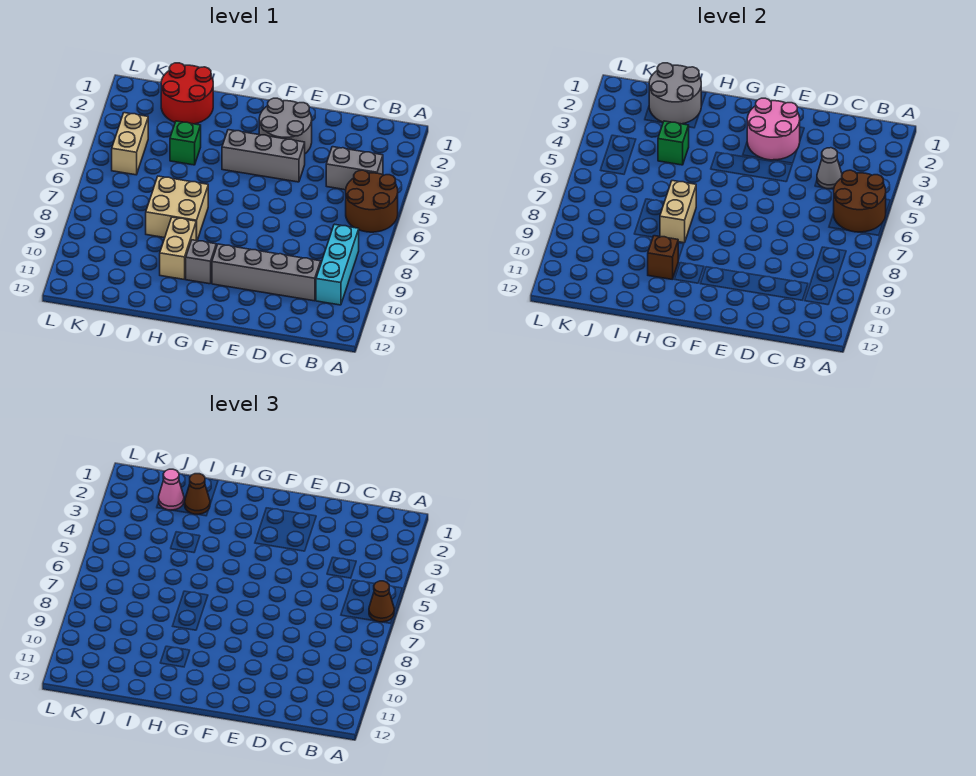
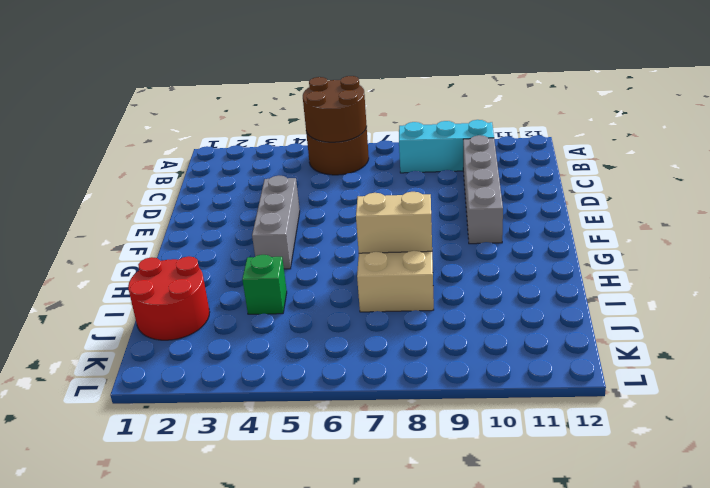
none -> grey brick B4:C4 level 1
none -> grey round brick E2:F3 level 1
none -> grey brick G10 level 1

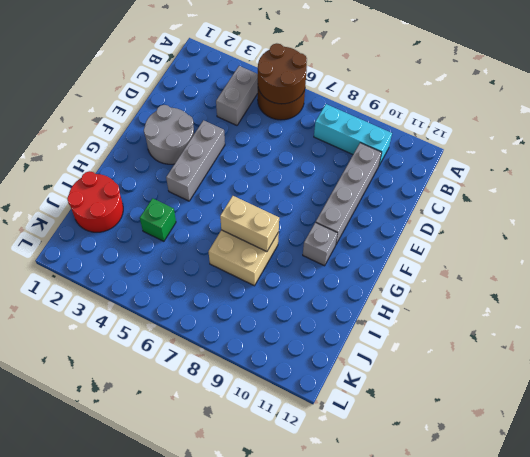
none -> tan brick H9:H10 level 1
none -> tan brick K4:K5 level 1
none -> grey cone C4 level 2

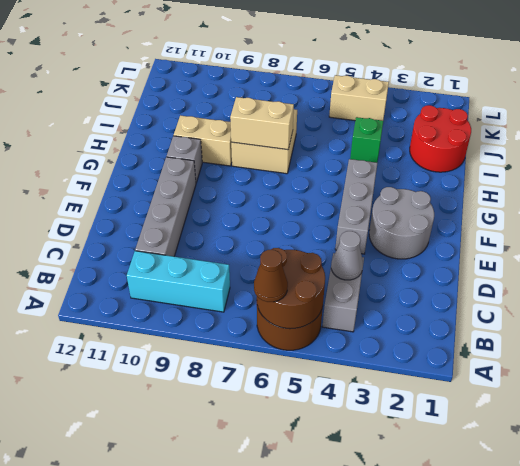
none -> pink round brick E2:F3 level 2
none -> brown brick H10 level 2
none -> grey round brick I1:J2 level 2

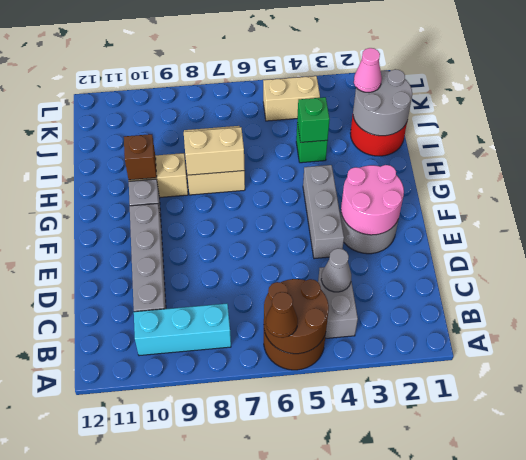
none -> brown cone I2 level 3

